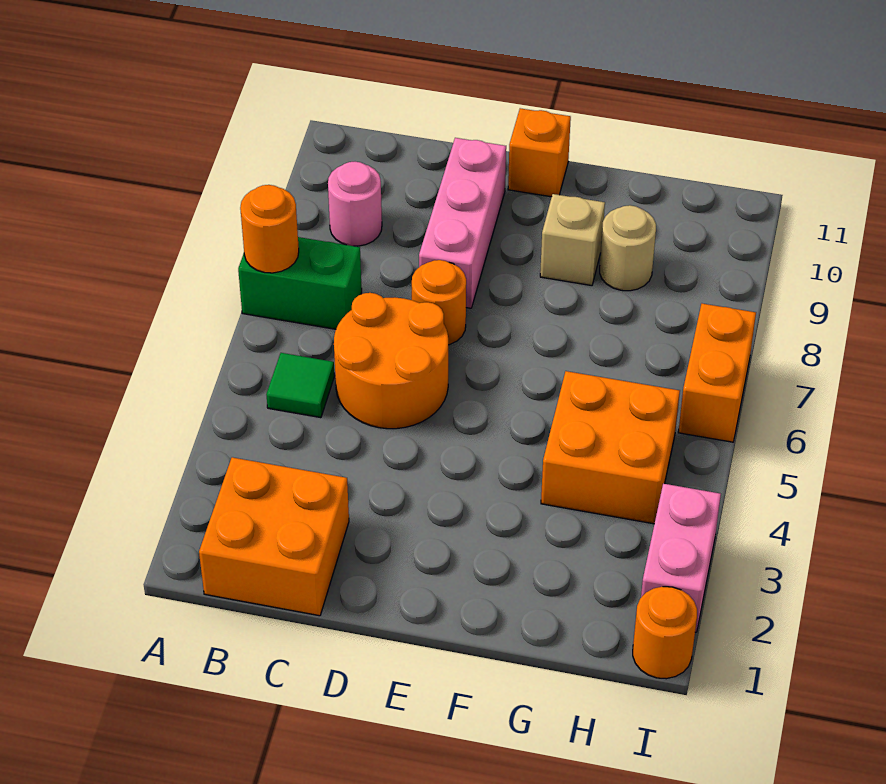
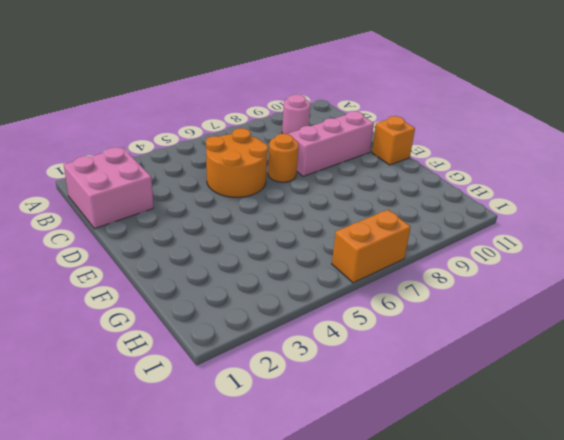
pink brick B1:C2 level 1 -> orange brick B1:C2 level 1
none -> green brick A7:B7 level 1
none -> green tile B5 level 1
none -> tan brick F9 level 1

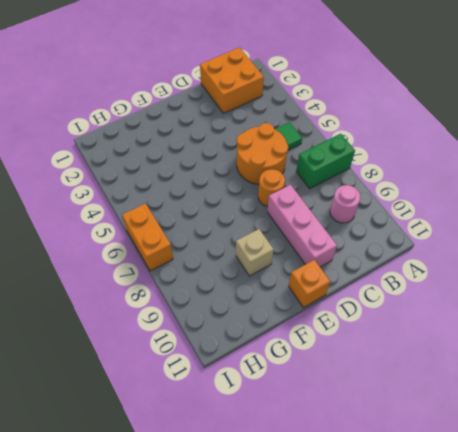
none -> orange brick G4:H5 level 1
none -> tan round brick G9 level 1
none -> orange round brick I1 level 1

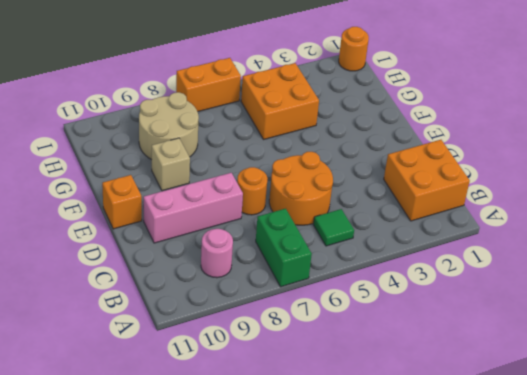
tan round brick G8:H9 level 1 -> tan round brick G9 level 1
none -> pink brick I2:I3 level 1
none -> orange round brick A7 level 2

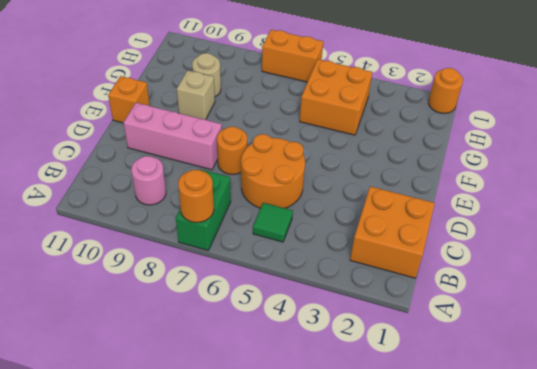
none -> pink brick I2:I3 level 1

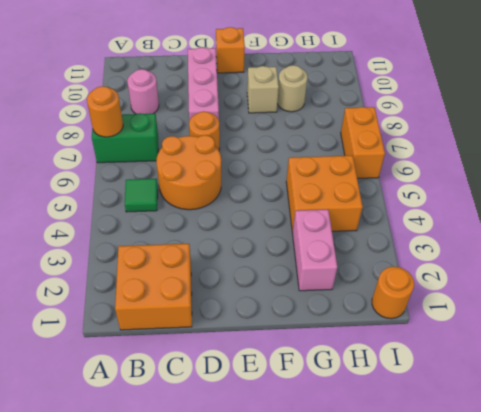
pink brick G2:G3 level 1 -> pink brick I2:I3 level 1

